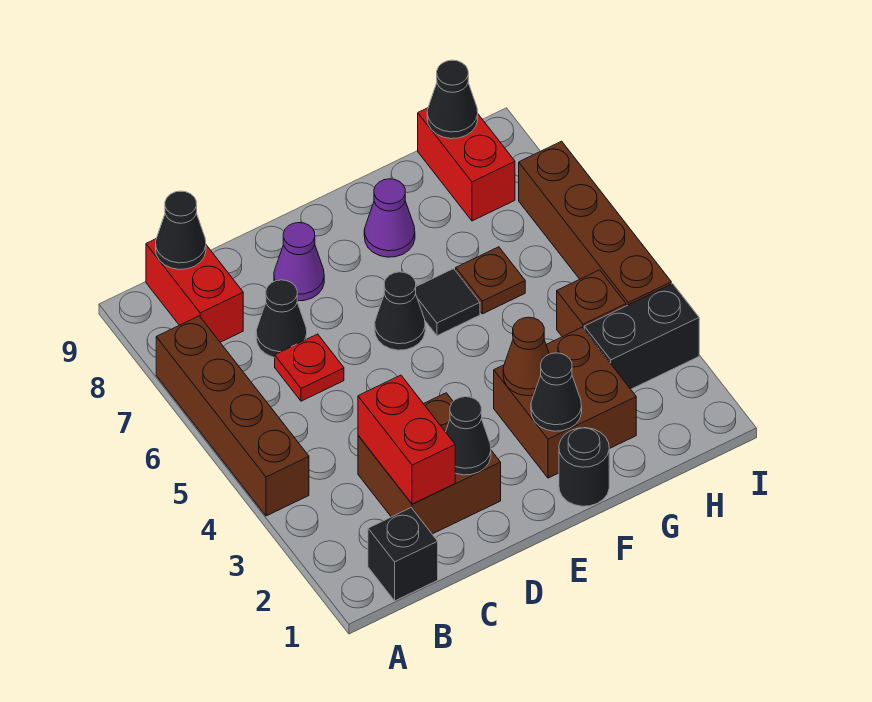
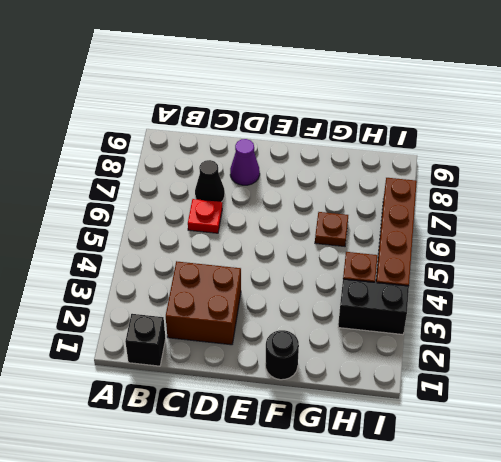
none -> brown brick A4:A7 level 1
none -> red brick B8:B9 level 1
none -> black cone E6 level 1

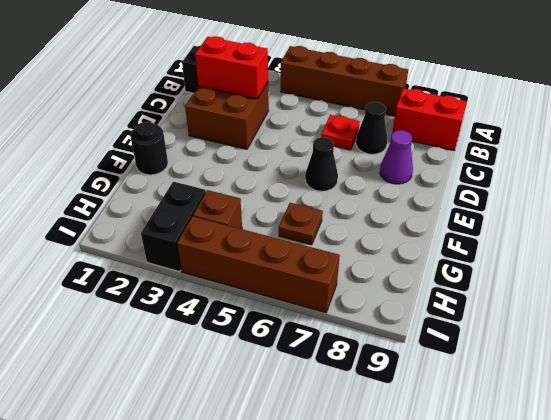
none -> brown brick F2:G3 level 1
none -> black tile F6 level 1
none -> purple cone F8 level 1

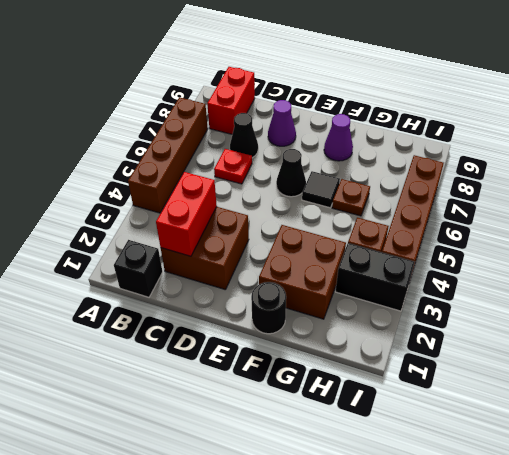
none -> red brick H8:H9 level 1
none -> black cone B9 level 2
none -> black cone D2 level 2

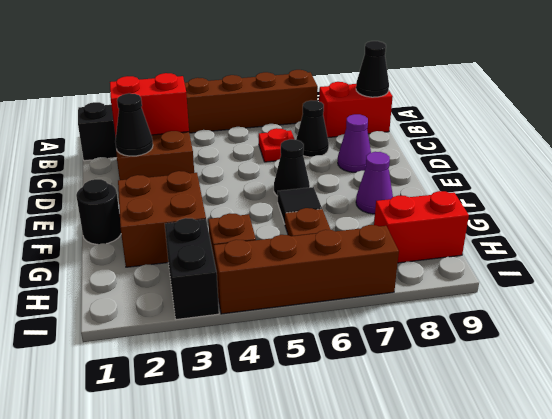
none -> black cone F2 level 2
none -> brown cone F3 level 2
none -> black cone H9 level 2

